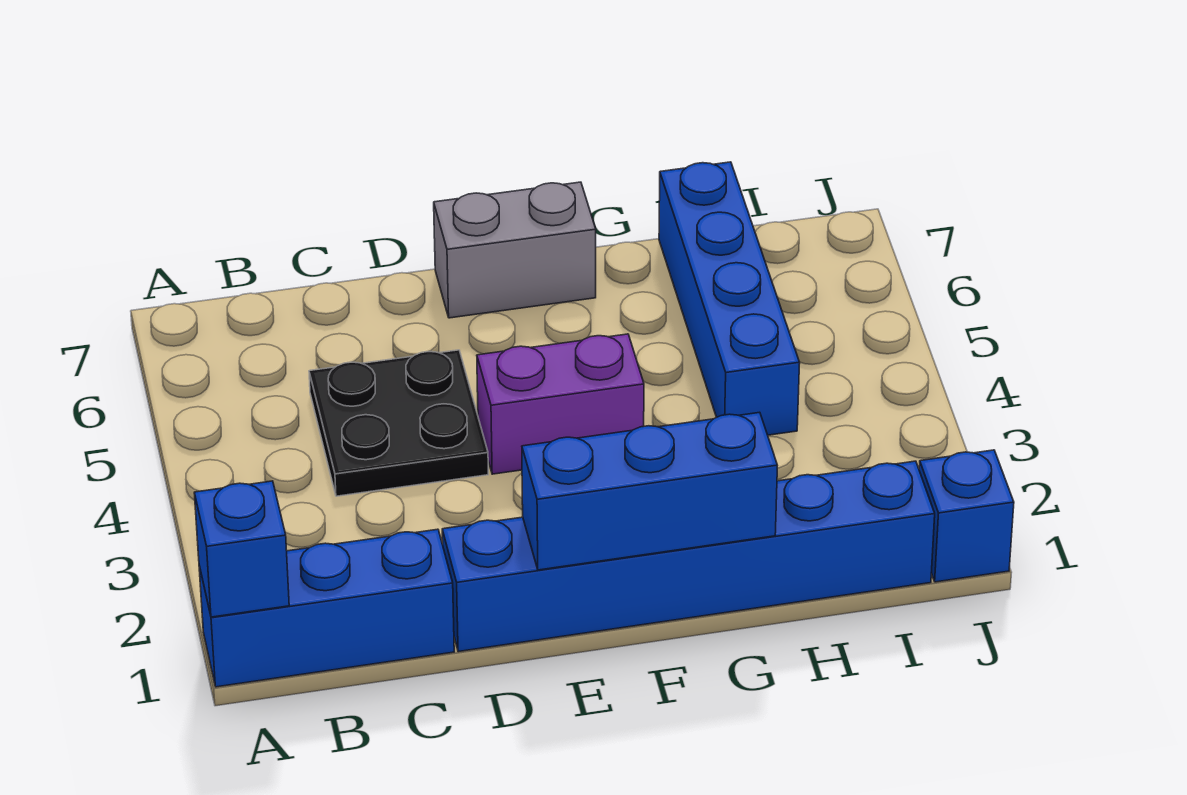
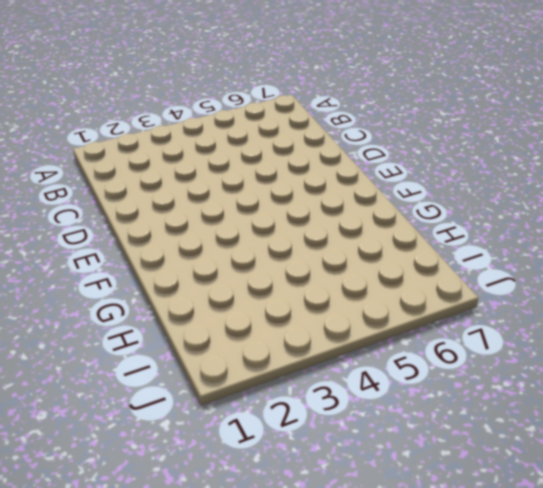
none -> blue brick A1:C1 level 1
none -> black plate C4:D5 level 1

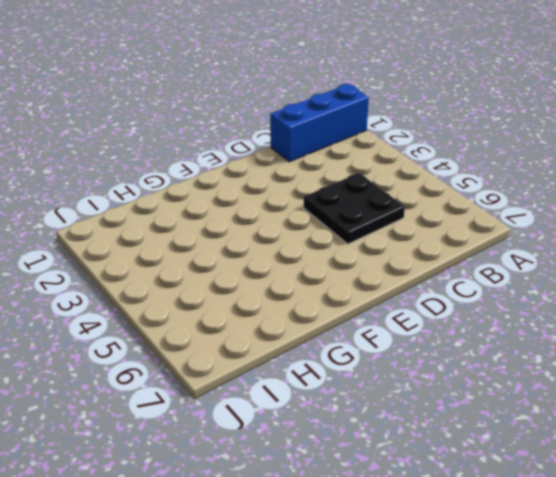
none -> blue brick D1:I1 level 1
none -> purple brick E4:F4 level 1

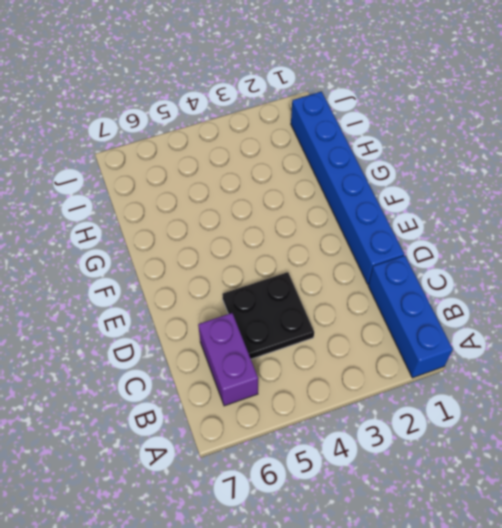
purple brick B6:C6 level 1 -> purple brick E4:F4 level 1
none -> grey brick E7:F7 level 1
none -> blue brick H4:H7 level 1

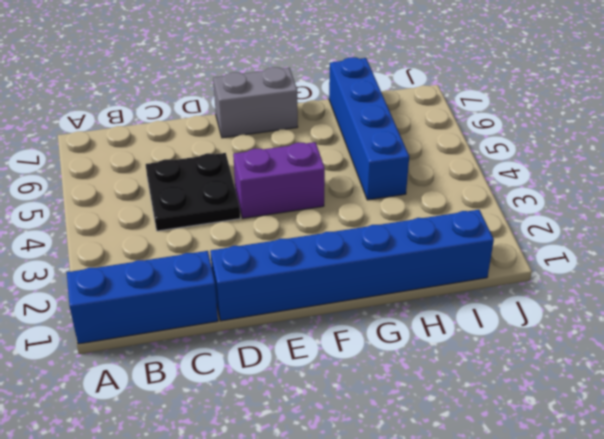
none -> blue brick J1 level 1
none -> blue brick A1 level 2

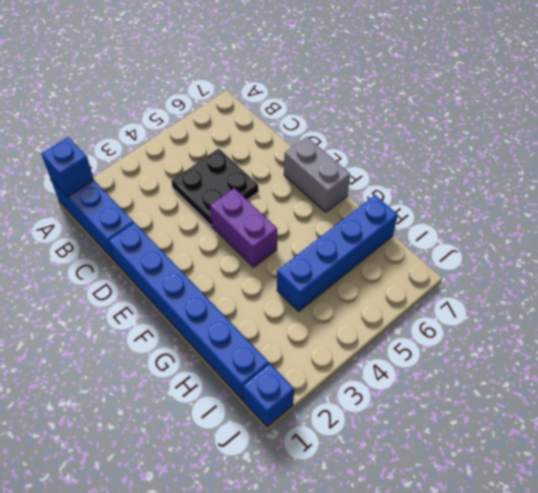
none -> blue brick E1:G1 level 2

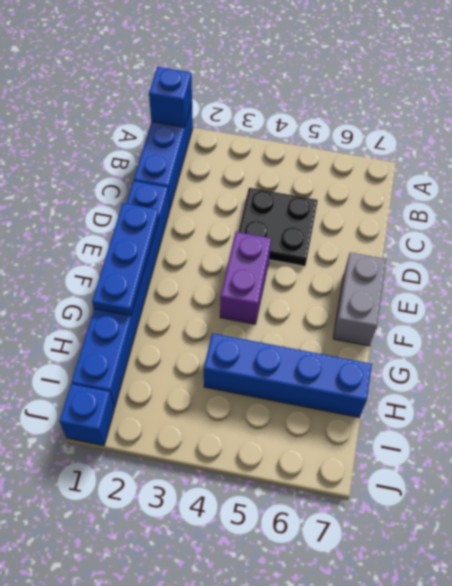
blue plate E1:G1 level 2 -> blue brick E1:G1 level 2

